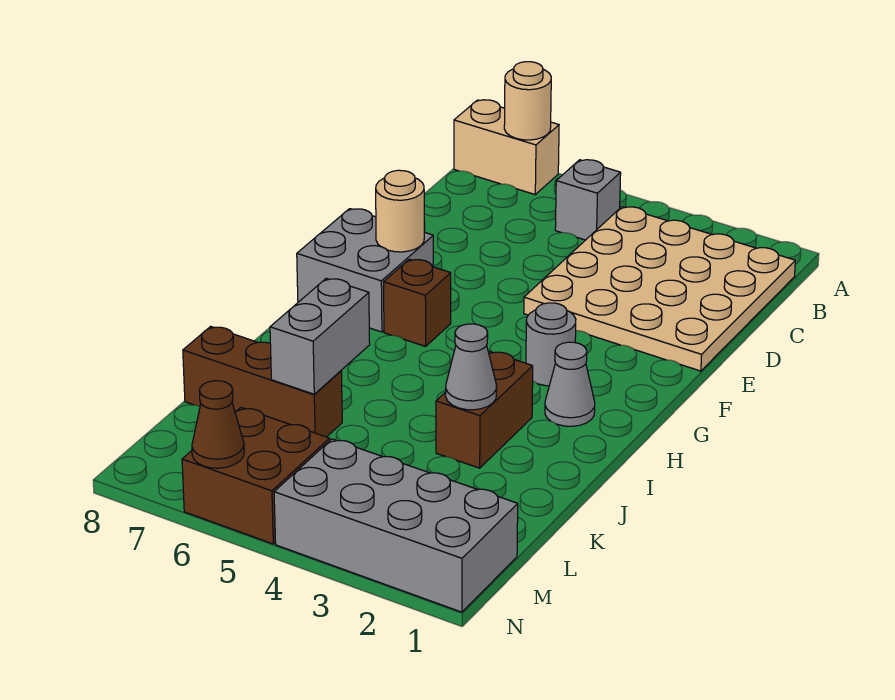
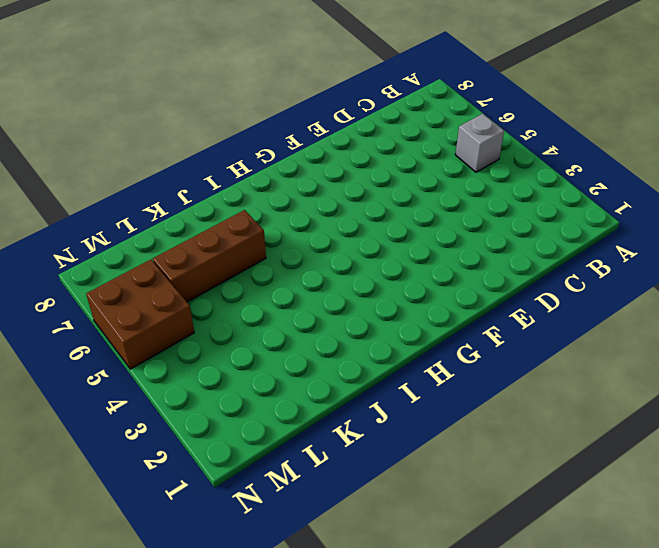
brown brick J6:L6 level 1 -> brown brick K6:K8 level 1
none -> tan brick A7:A8 level 1
none -> tan plate B1:E4 level 1
none -> grey brick F7:G8 level 1

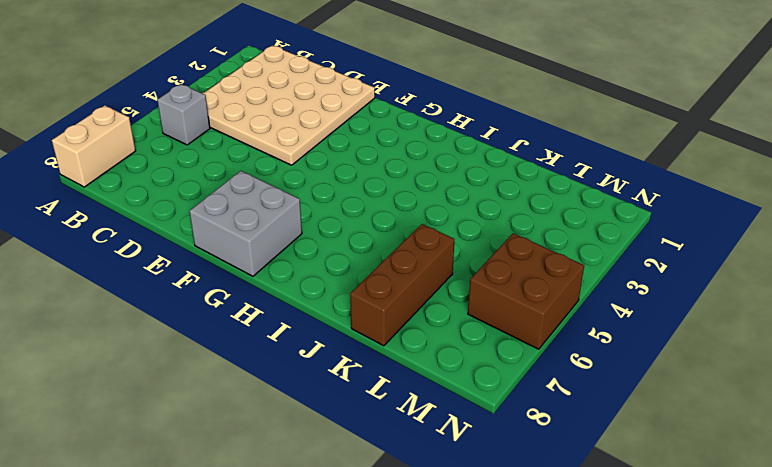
none -> grey round brick G3 level 1
none -> brown brick G6 level 1
none -> grey cone H2 level 1

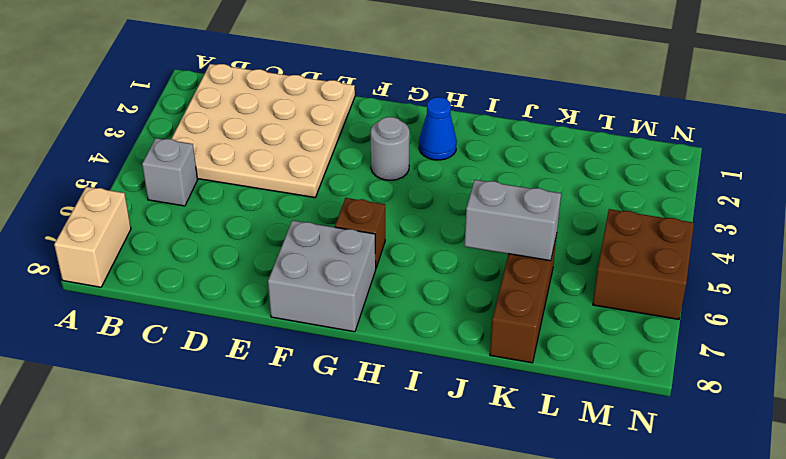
blue cone H2 level 1 -> grey cone H2 level 1
none -> brown brick I3:J3 level 1
none -> grey brick M1:N4 level 1
none -> tan round brick A7 level 2

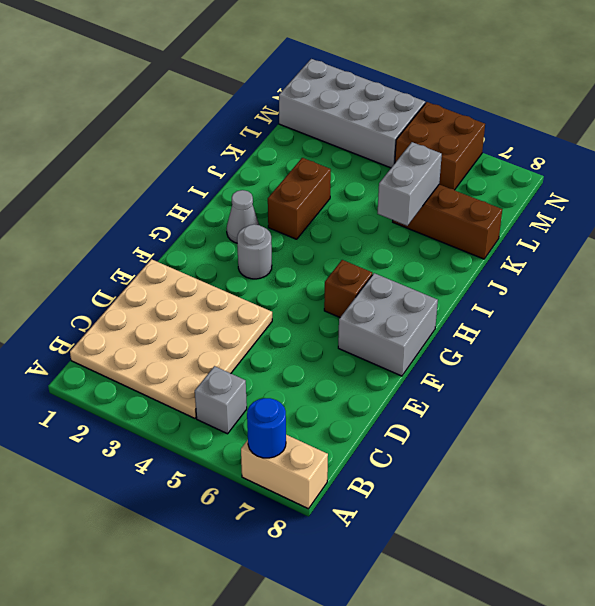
blue round brick A7 level 2 -> tan round brick A7 level 2
none -> tan round brick F7 level 2
none -> grey cone J3 level 2
none -> brown cone N6 level 2

